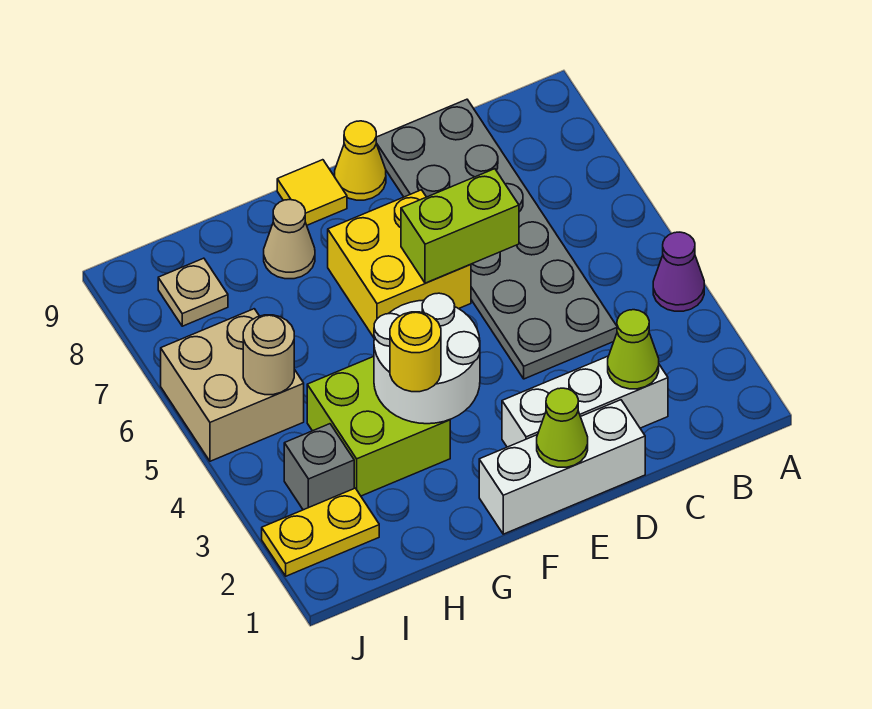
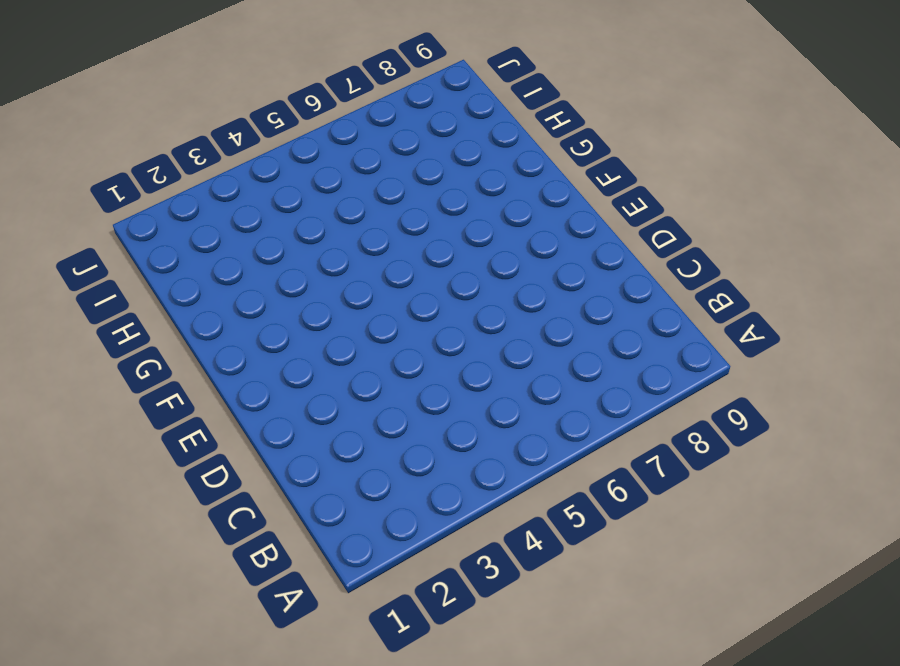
none -> purple cone A4 level 1
none -> white brick C2:E2 level 1
none -> grey plate C4:D9 level 1

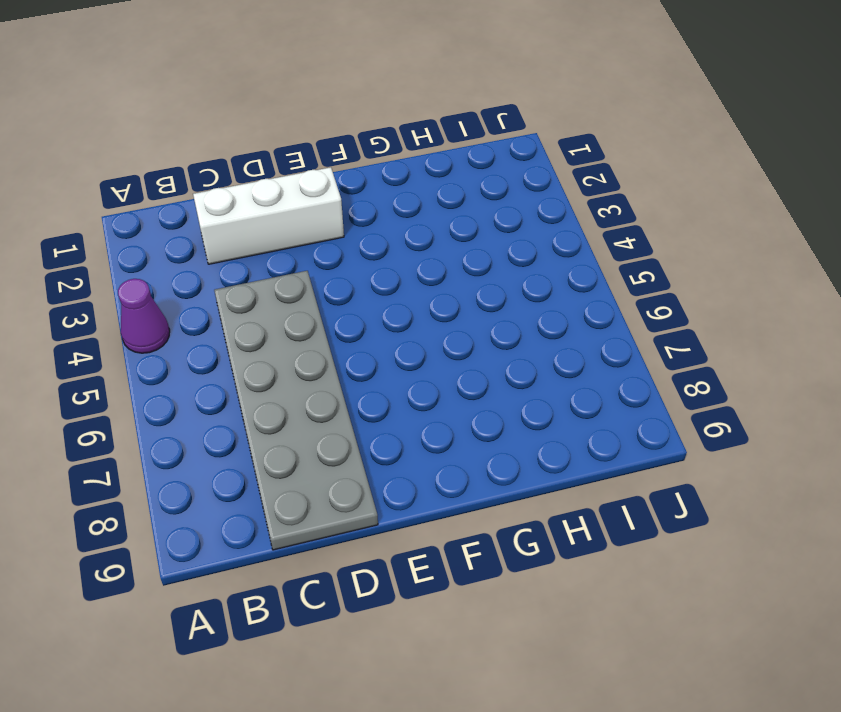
none -> white brick D1:F1 level 1
none -> yellow brick E6:F7 level 1
none -> yellow cone E9 level 1

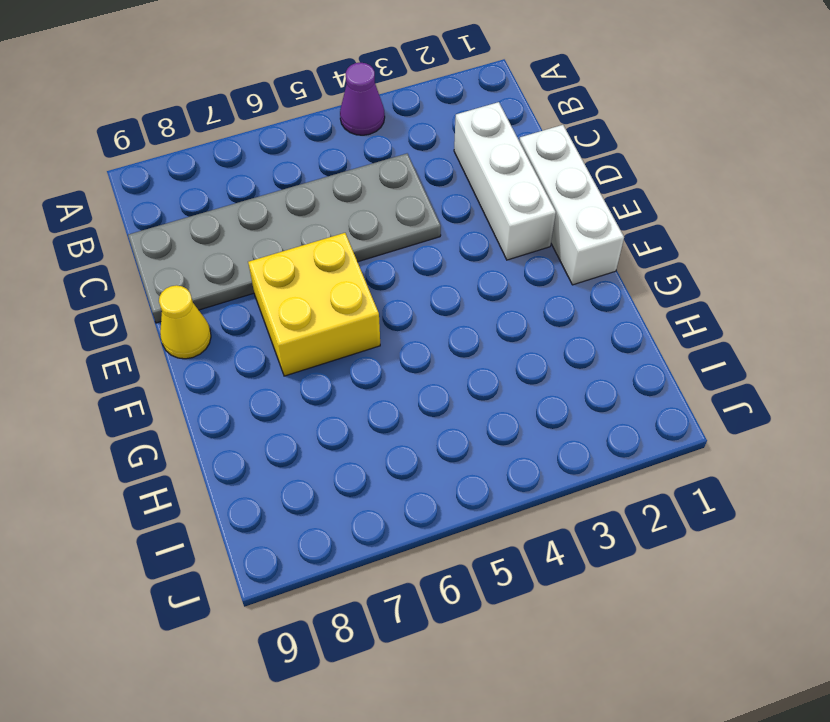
none -> yellow tile F9 level 1
none -> lime brick G3:H4 level 1
none -> tan cone G8 level 1

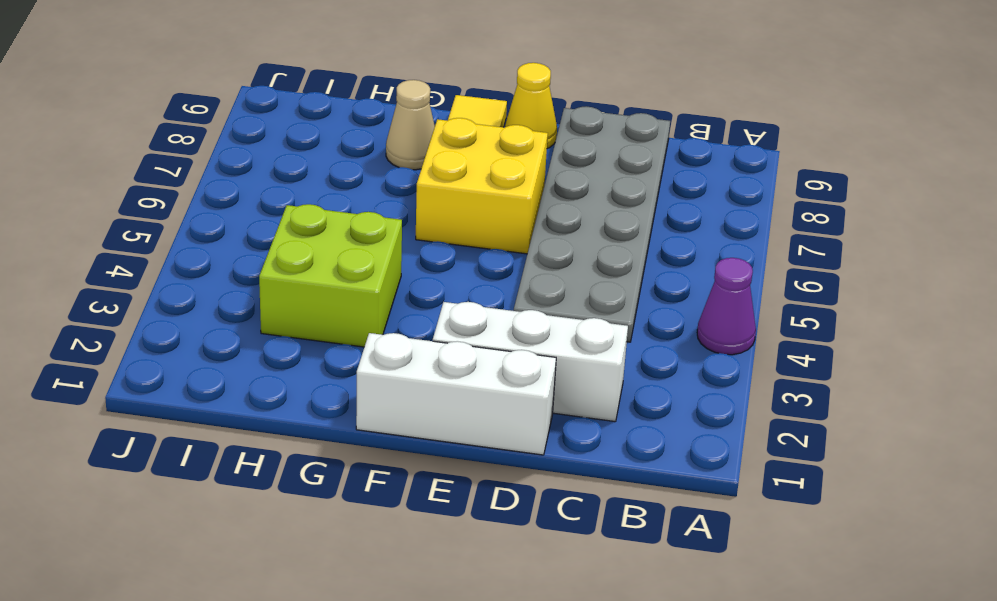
none -> yellow plate I2:J2 level 1
none -> grey brick I3 level 1
none -> tan brick I5:J6 level 1

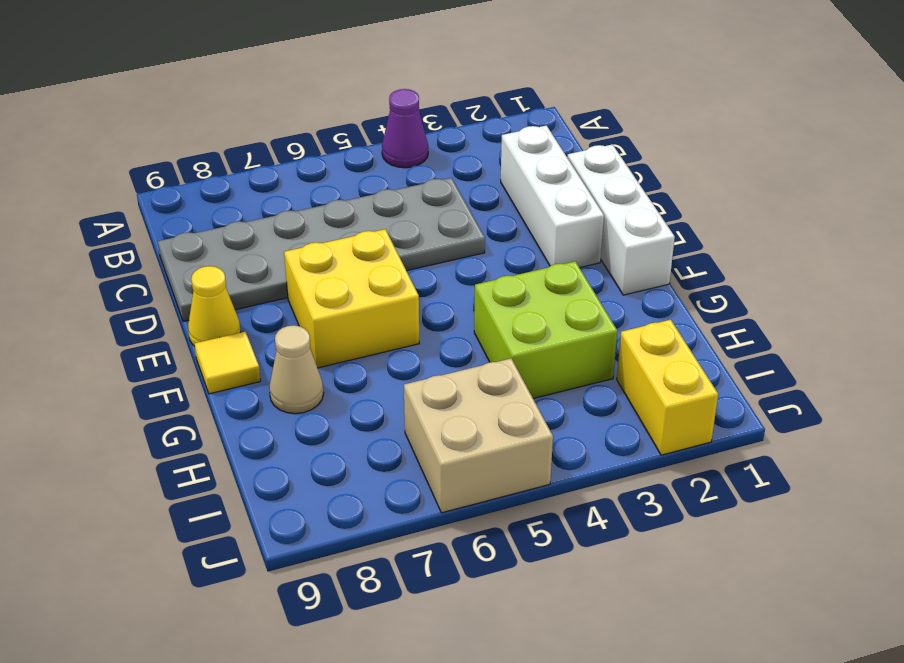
yellow brick I2:J2 level 1 -> yellow plate I2:J2 level 1
none -> grey brick I3 level 1
none -> tan plate I8 level 1
none -> lime cone C2 level 2

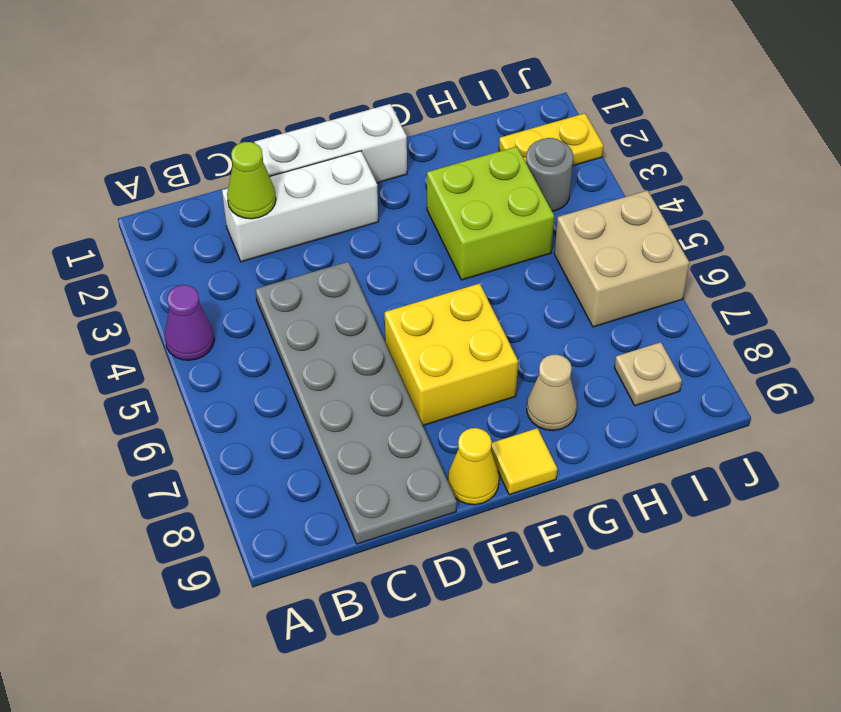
grey round brick I3 level 1 -> grey brick I3 level 1
none -> lime brick D6:E6 level 2
none -> lime cone E1 level 2
none -> white round brick F3:G4 level 2

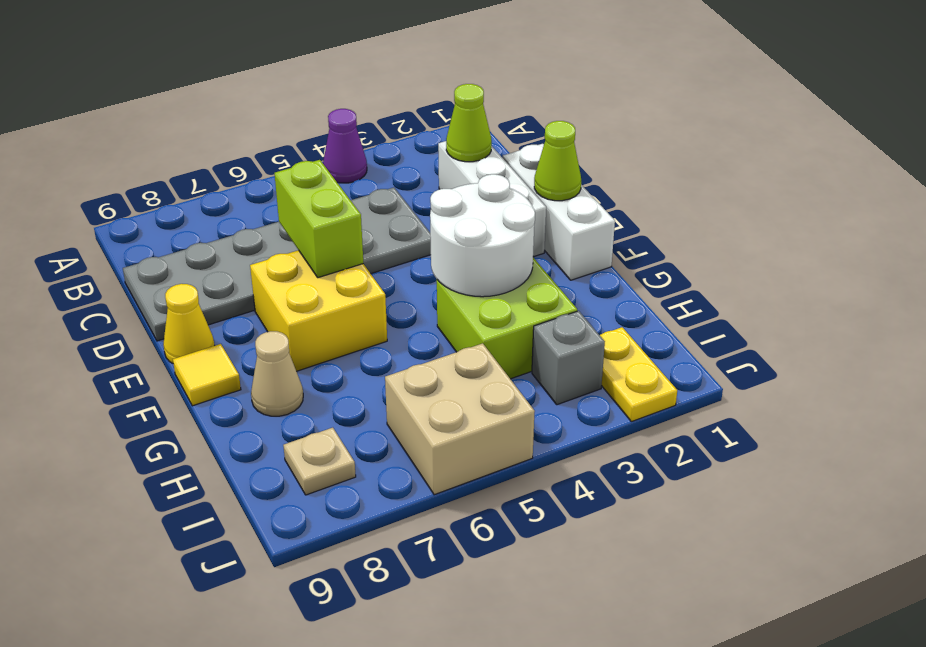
none -> tan round brick I5 level 2
none -> yellow round brick G3 level 3

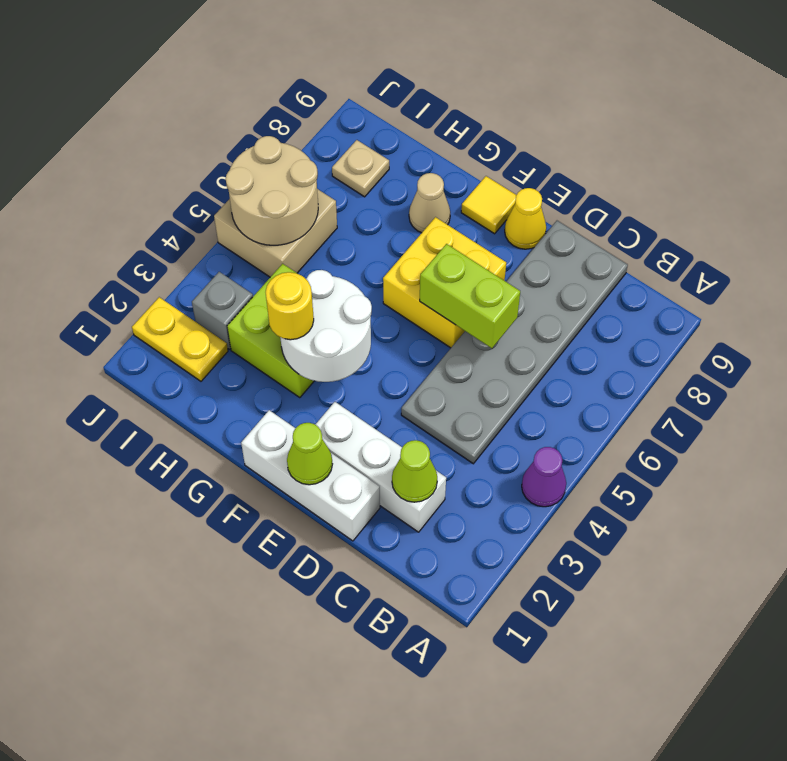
tan round brick I5:J6 level 2 -> tan round brick I5 level 2

